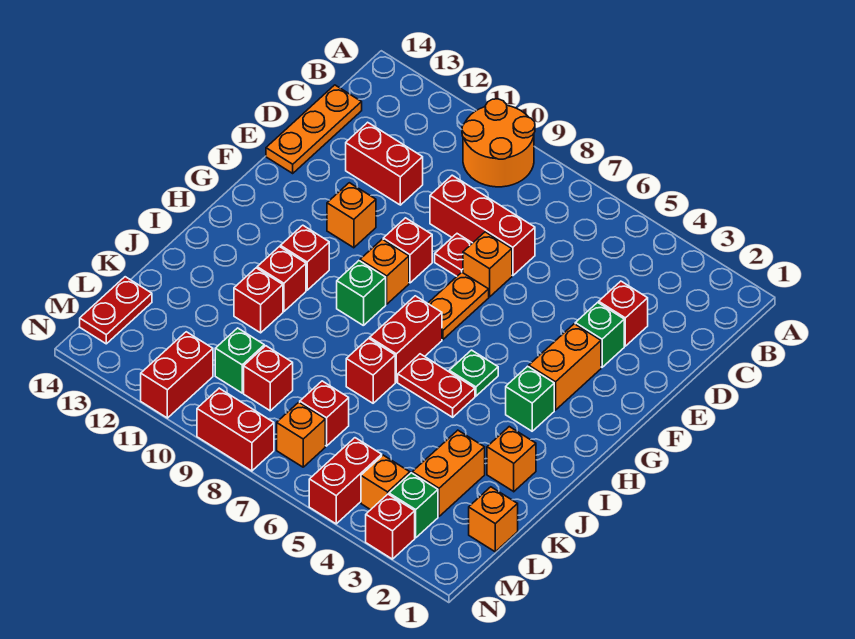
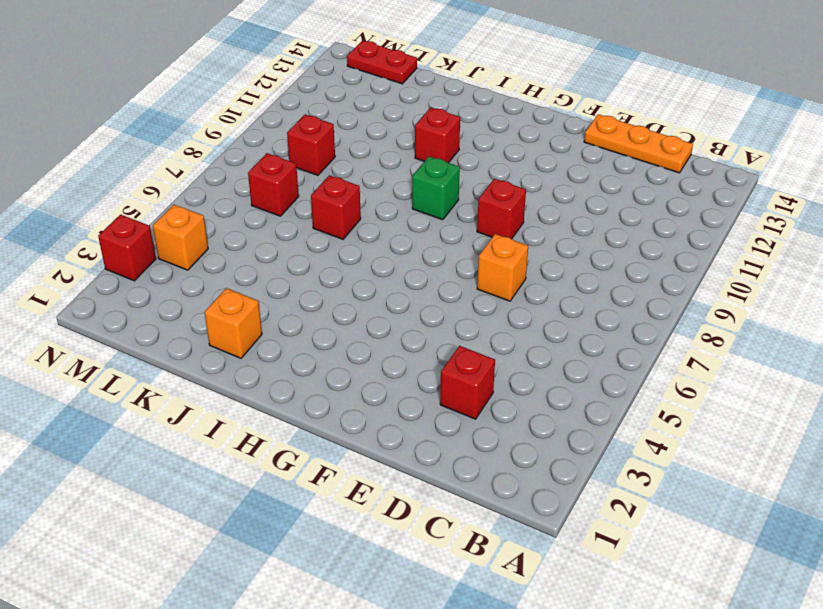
none -> orange round brick A9:B10 level 1
none -> red brick D7:D9 level 1
none -> red brick D11:D12 level 1
none -> green brick E3 level 1

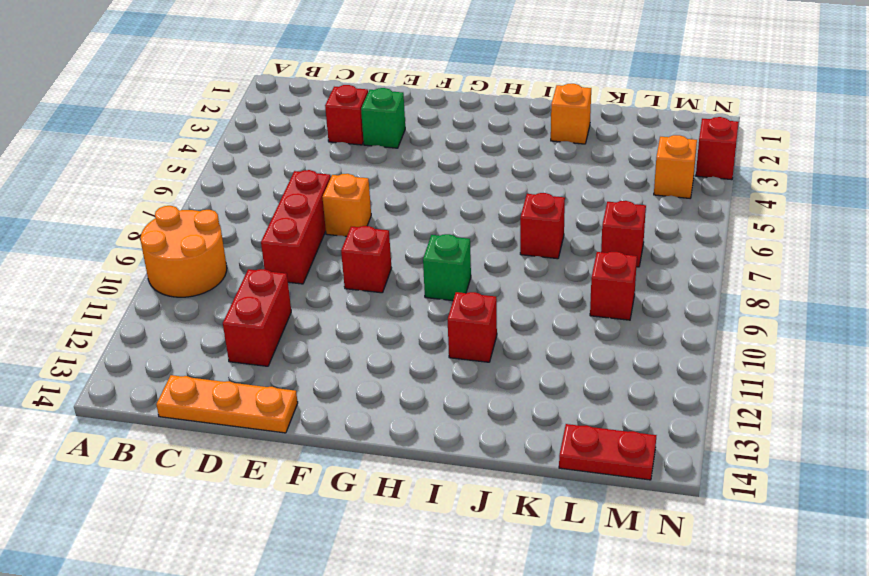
none -> red plate E8 level 1
none -> orange brick F3:G3 level 1
none -> orange plate F7:G7 level 1
none -> orange brick F11 level 1

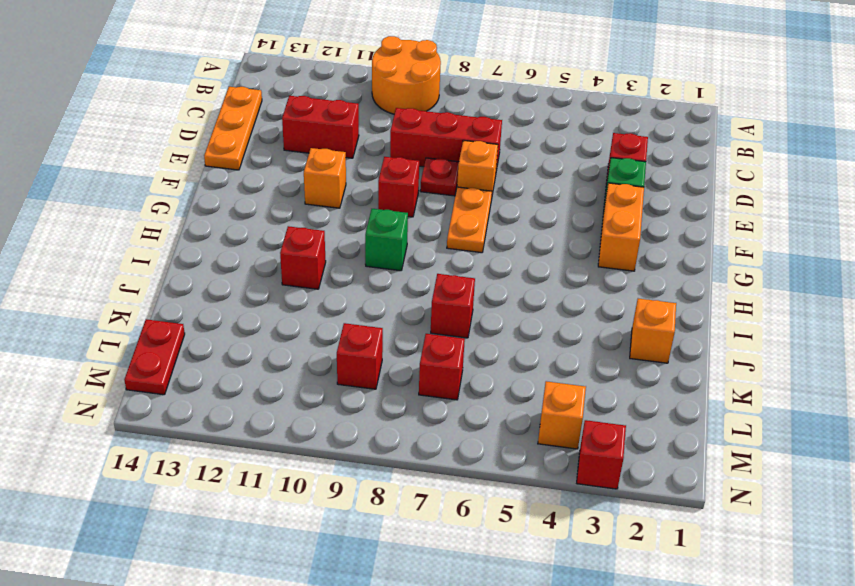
none -> orange brick G9 level 1
none -> green brick H3 level 1
none -> green plate H5 level 1
none -> red brick H7:I7 level 1

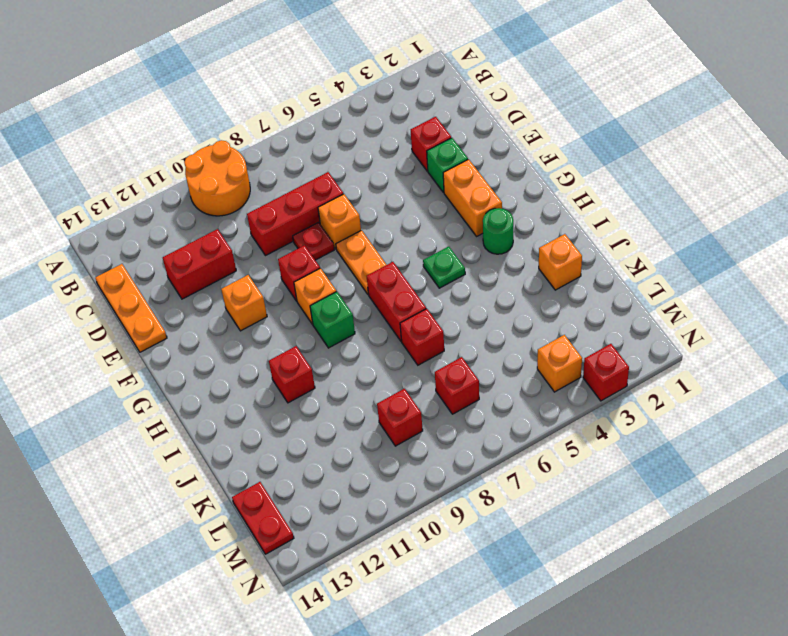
green round brick H3 level 1 -> green brick H3 level 1
none -> red brick H11 level 1
none -> red plate I5:I6 level 1
none -> red brick J11 level 1
none -> orange brick K3:L3 level 1

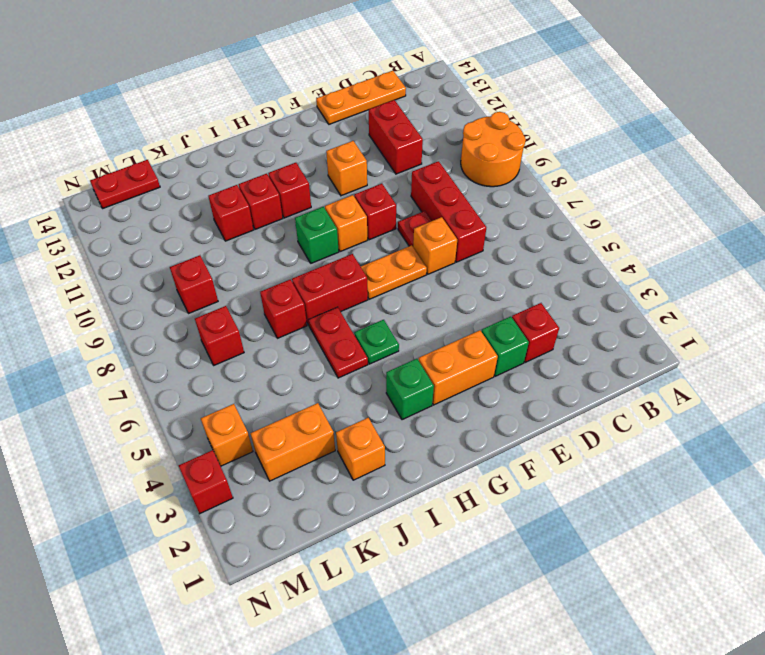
none -> orange brick L1 level 1
none -> green brick L10 level 1
none -> green brick M3 level 1
none -> red brick M5:N5 level 1

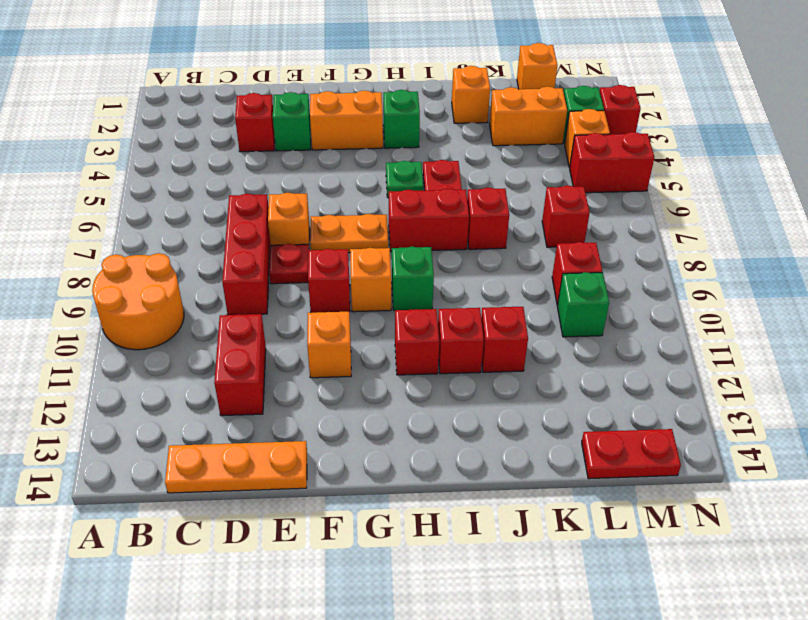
none -> orange brick M7 level 1
none -> red brick M11:N11 level 1
none -> red brick N8:N9 level 1

